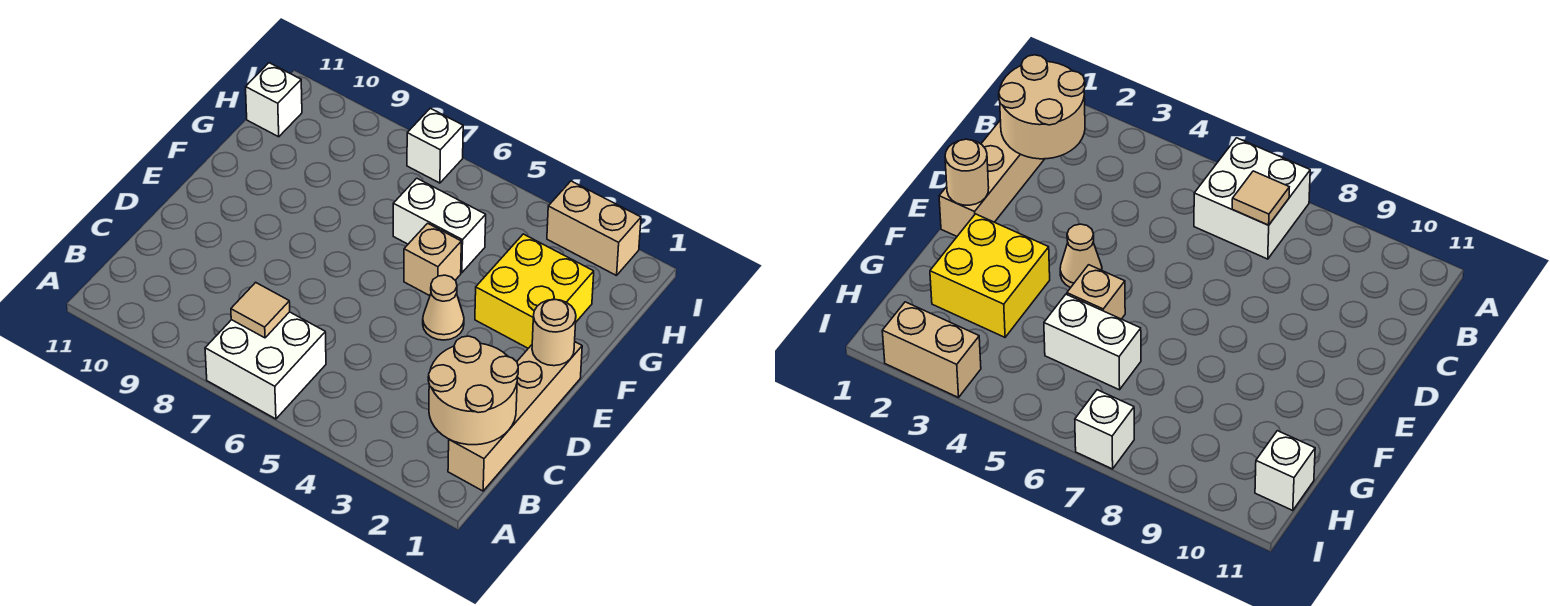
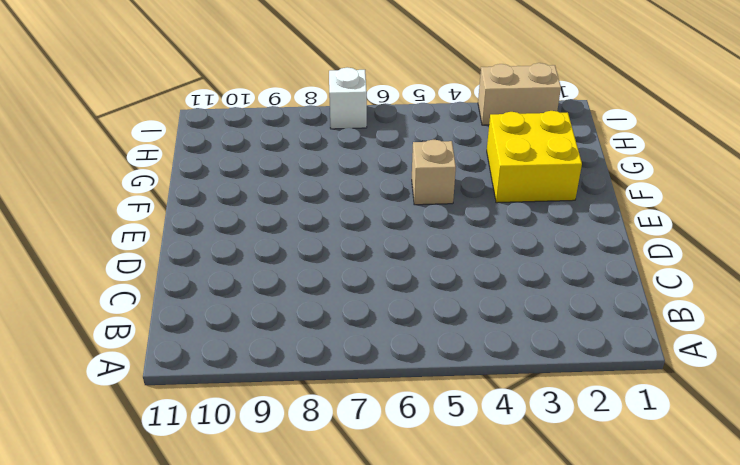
none -> white brick A6:B7 level 1
none -> tan brick B1:E1 level 1
none -> tan cone E4 level 1

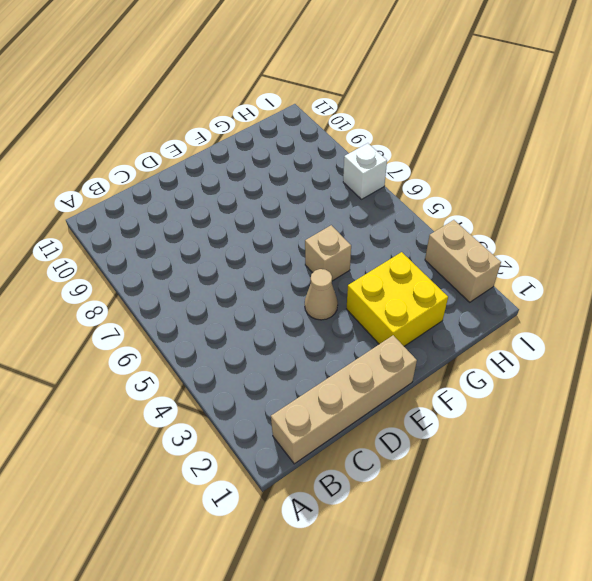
none -> white brick A6:B7 level 1
none -> white brick G5:G6 level 1
none -> white brick H11 level 1

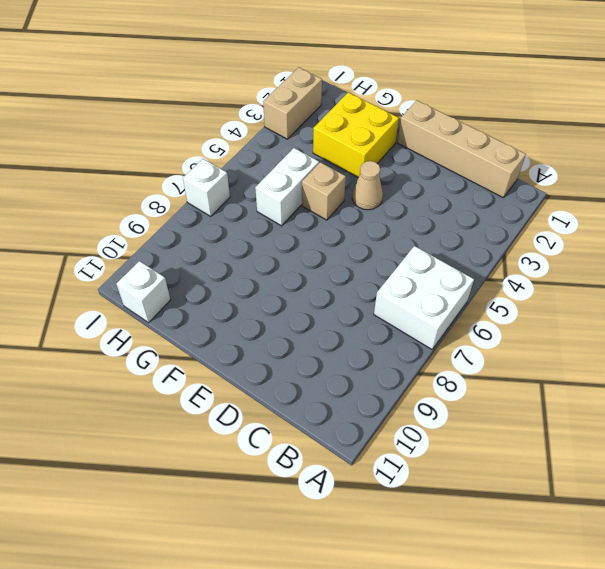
none -> tan round brick B1:C2 level 2
none -> tan tile B7 level 2
none -> tan round brick E1 level 2

